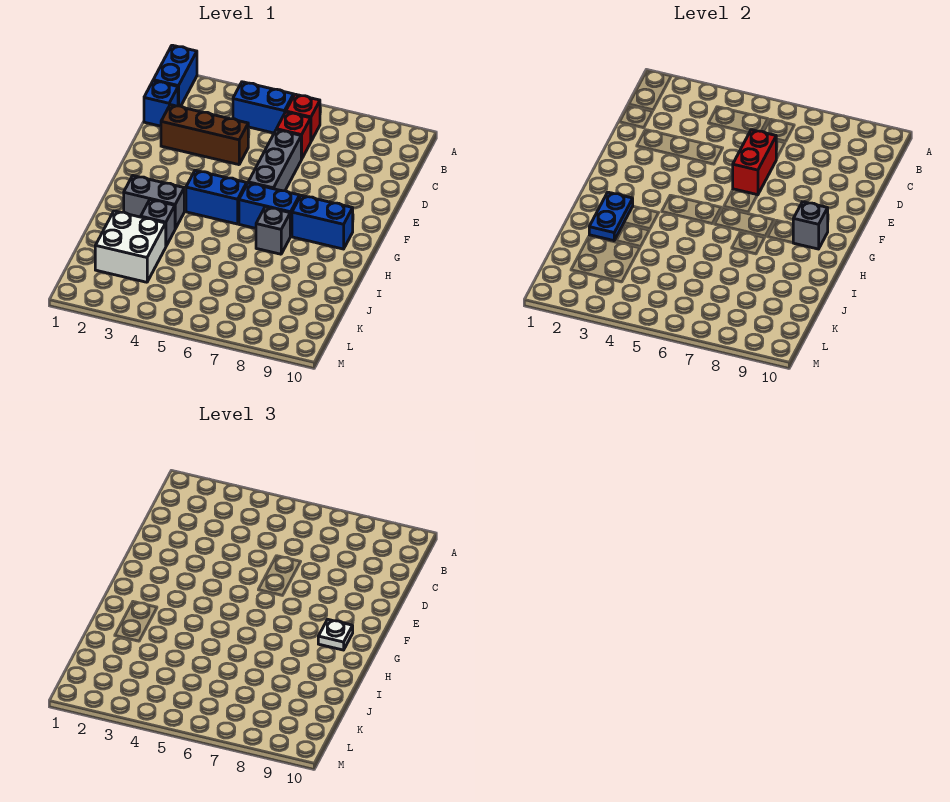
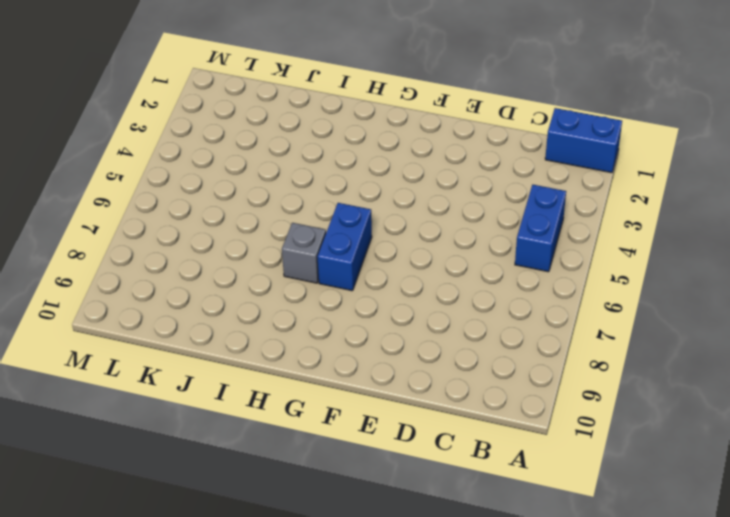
none -> red brick B6 level 1
none -> blue brick C1 level 1
none -> red brick C6 level 1

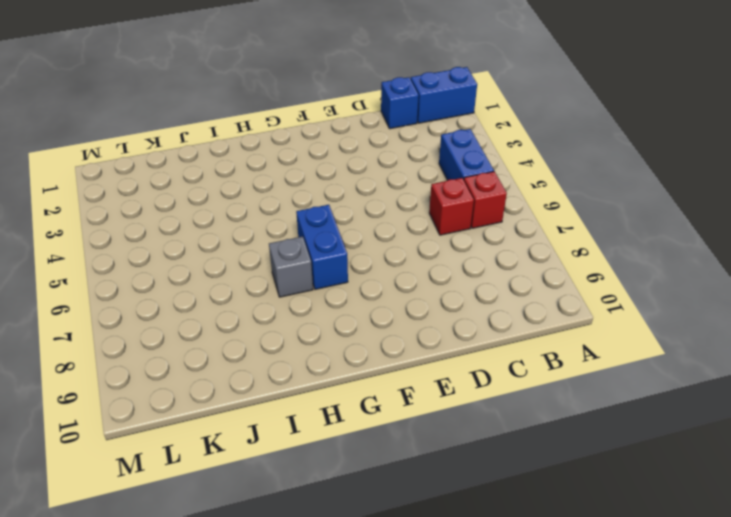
none -> brown brick D2:D4 level 1
none -> grey brick D6:F6 level 1
none -> blue brick G4:G5 level 1

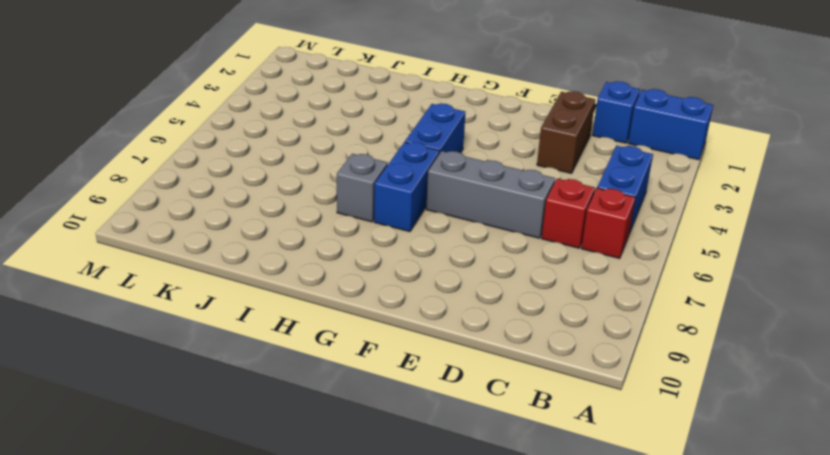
brown brick D2:D3 level 1 -> brown brick D2:D4 level 1
none -> blue brick G8:G9 level 1
none -> grey brick H2:H3 level 1
none -> grey brick I3 level 1

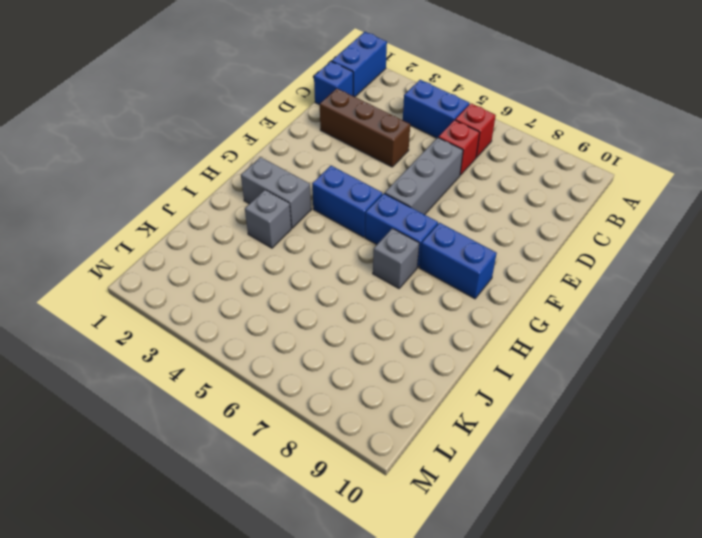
none -> white brick J2:K3 level 1
none -> red brick D6:E6 level 2
none -> grey brick G9 level 2

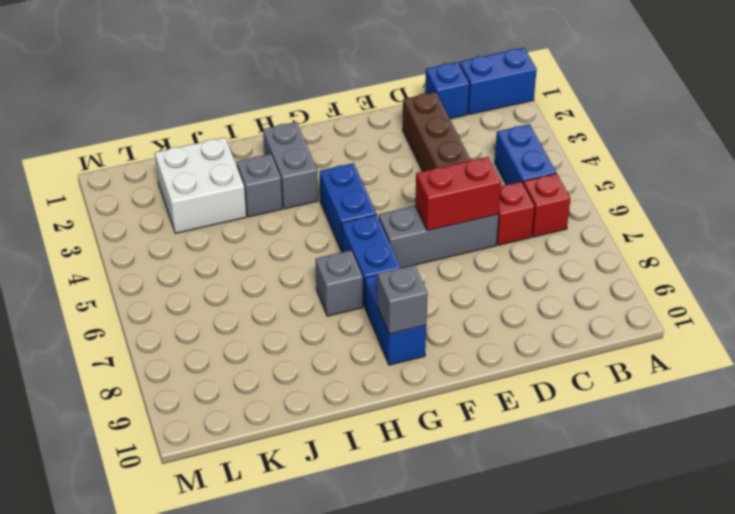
none -> blue plate H2:I2 level 2
none -> white plate G9 level 3

